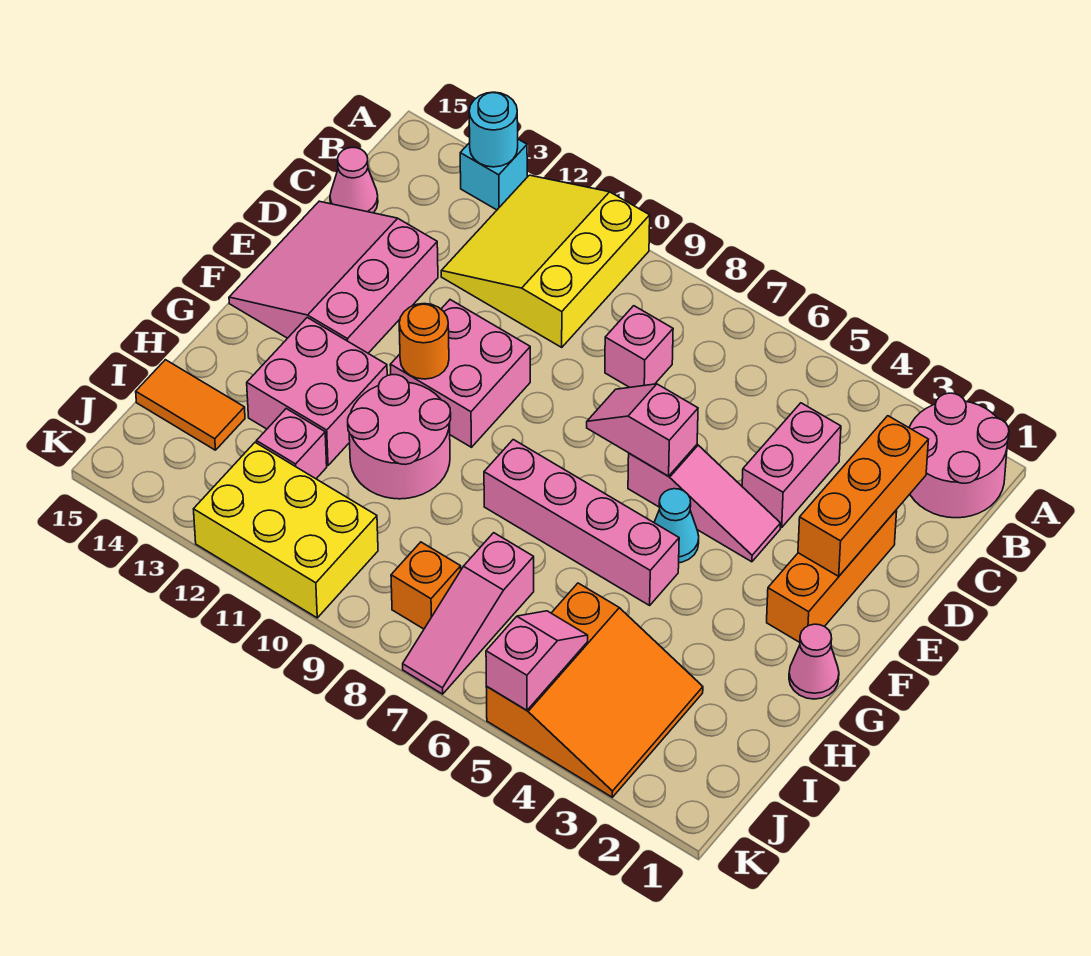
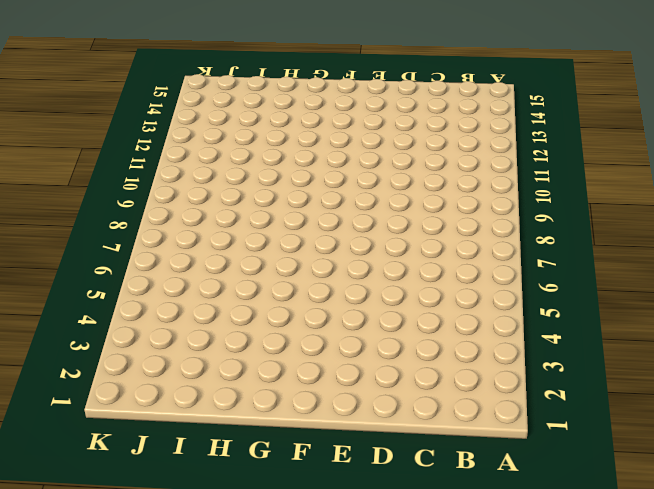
none -> pink round brick A1:B2 level 1
none -> yellow slope A10:C12 level 1 top 10
none -> cyan brick A13 level 1

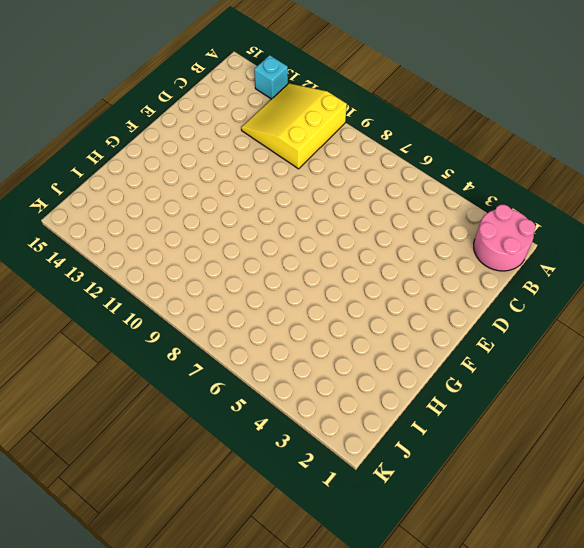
none -> pink brick C4:D4 level 1
none -> pink brick C8 level 1
none -> pink cone C15 level 1

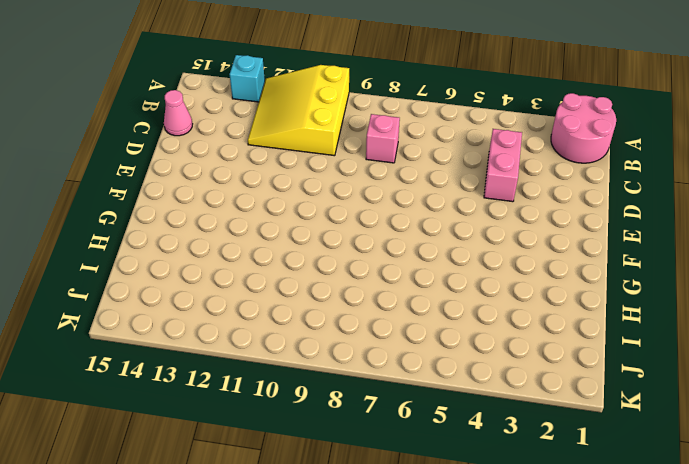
none -> orange brick D2:F2 level 1
none -> pink slope D13:F15 level 1 top 13
none -> pink slope E4:E6 level 1 top 6

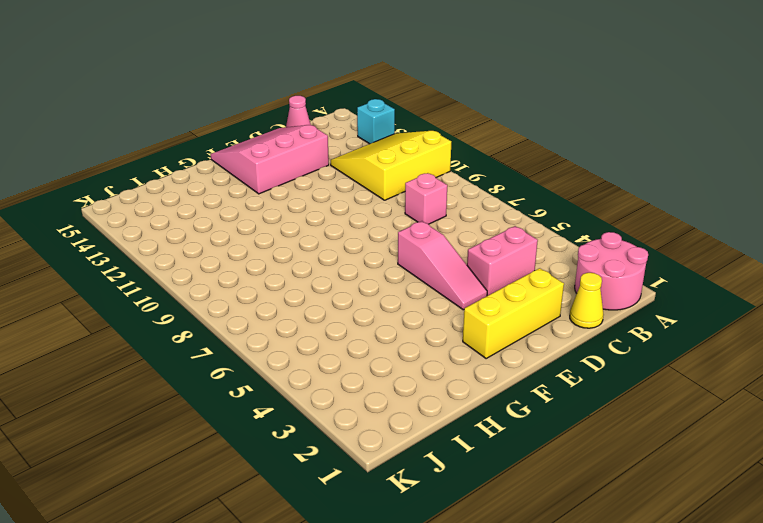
yellow cone C1 level 1 -> none
yellow brick D2:F2 level 1 -> orange brick D2:F2 level 1
none -> pink brick E10:F11 level 1
none -> cyan cone F5 level 1
none -> pink cone G1 level 1

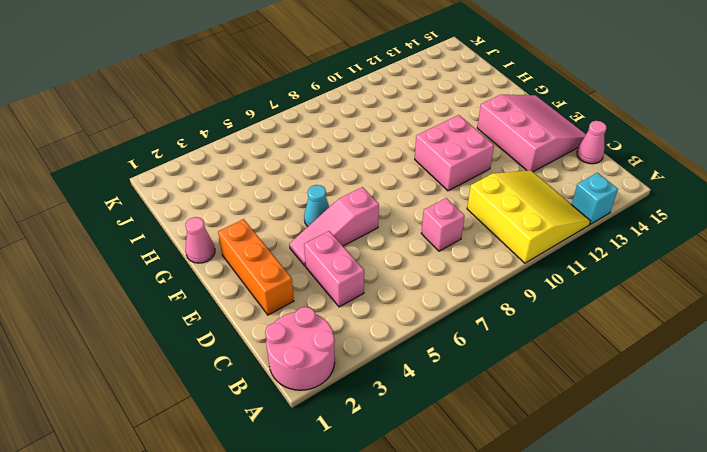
none -> pink brick G5:G8 level 1
none -> pink round brick G10:H11 level 1
none -> pink brick G12:H13 level 1

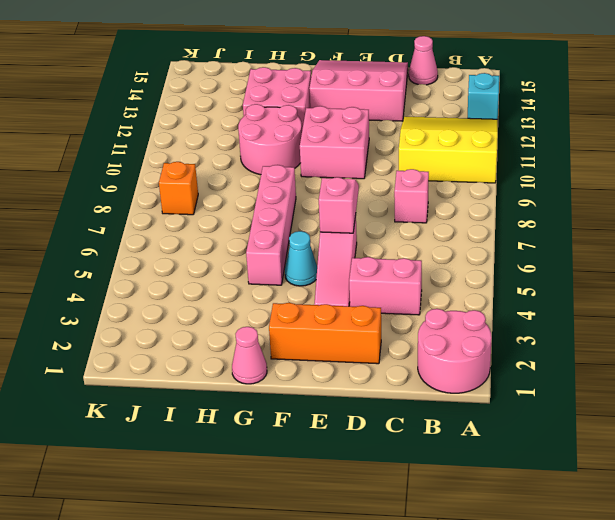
none -> orange slope I3:K5 level 1 top 5
none -> pink slope I7:K7 level 1 top I
none -> pink brick I12 level 1

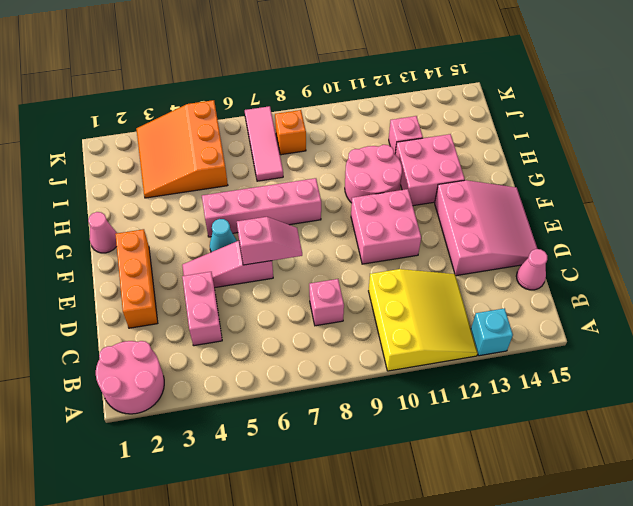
pink tile I7:K7 level 1 -> pink slope I7:K7 level 1 top I
none -> orange tile I14:I15 level 1
none -> yellow brick J10:K12 level 1
none -> cyan round brick A13 level 2

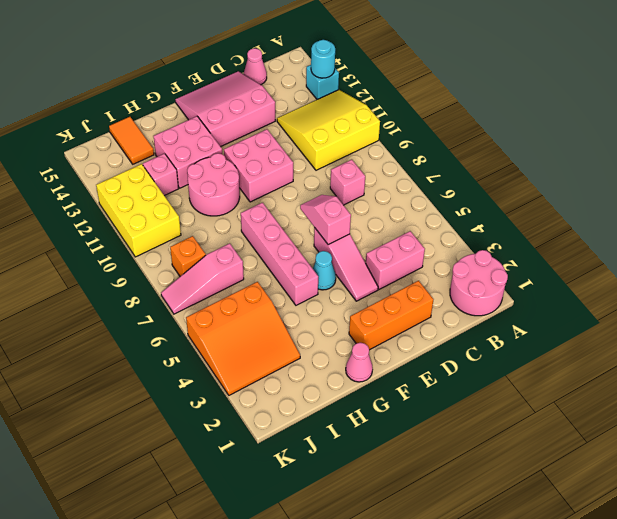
none -> orange brick C2:E2 level 2
none -> orange round brick F11 level 2
none -> pink slope J5:K5 level 2 top K

